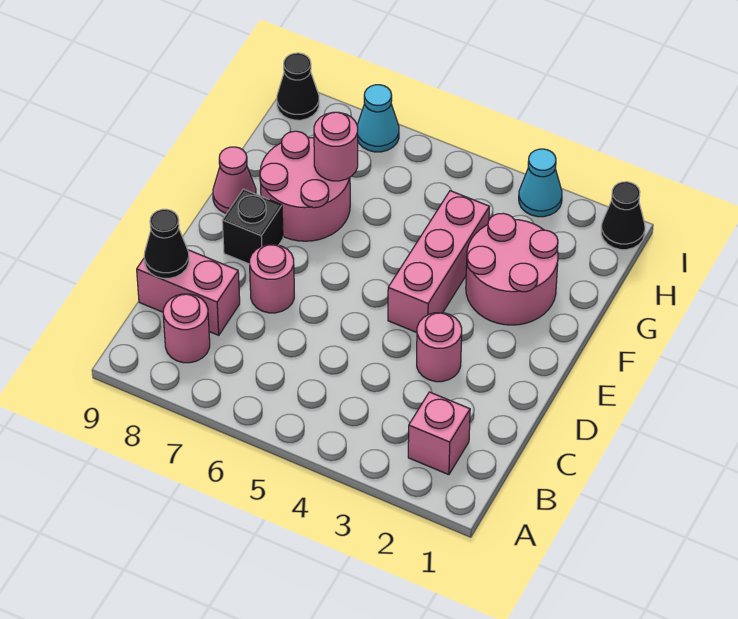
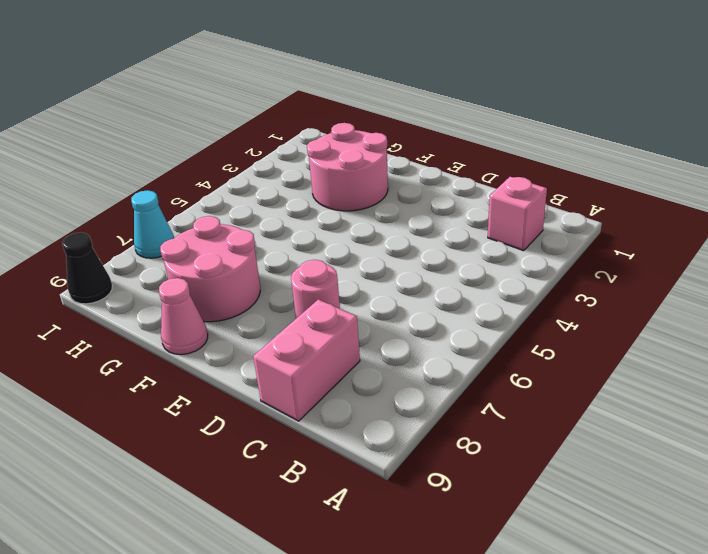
none -> pink round brick B8 level 1
none -> pink round brick D3 level 1
none -> pink brick E4:G4 level 1

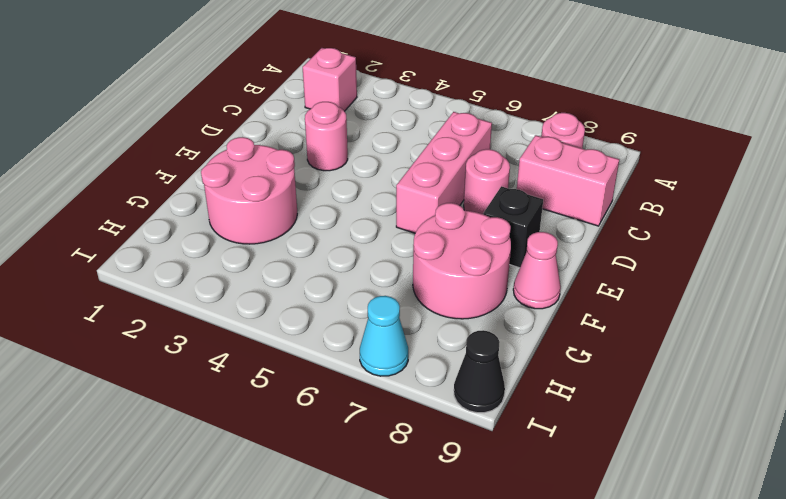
pink brick C6:E6 level 1 -> pink brick E4:G4 level 1
none -> black cone I1 level 1
none -> cyan cone I3 level 1
none -> black cone C9 level 2

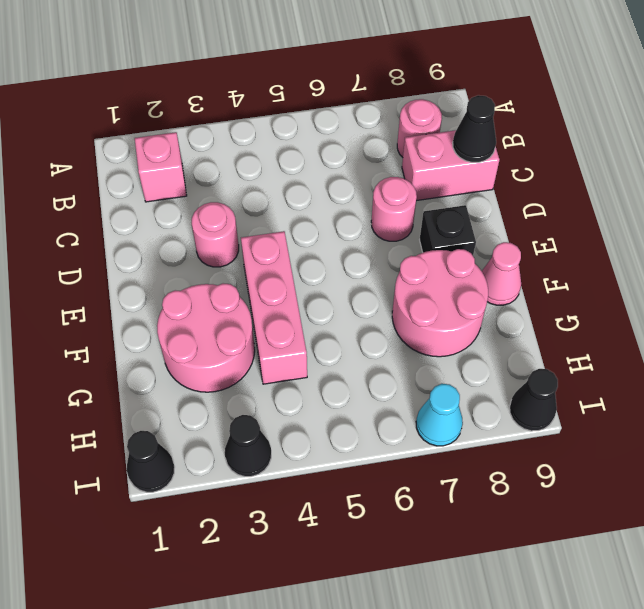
black cone I3 level 1 -> cyan cone I3 level 1
none -> pink round brick G7 level 2

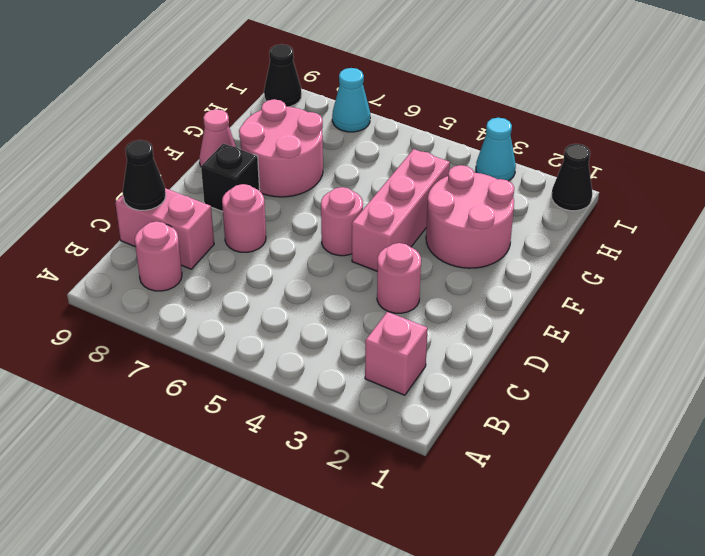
pink round brick E5 level 1 -> pink round brick G7 level 2

